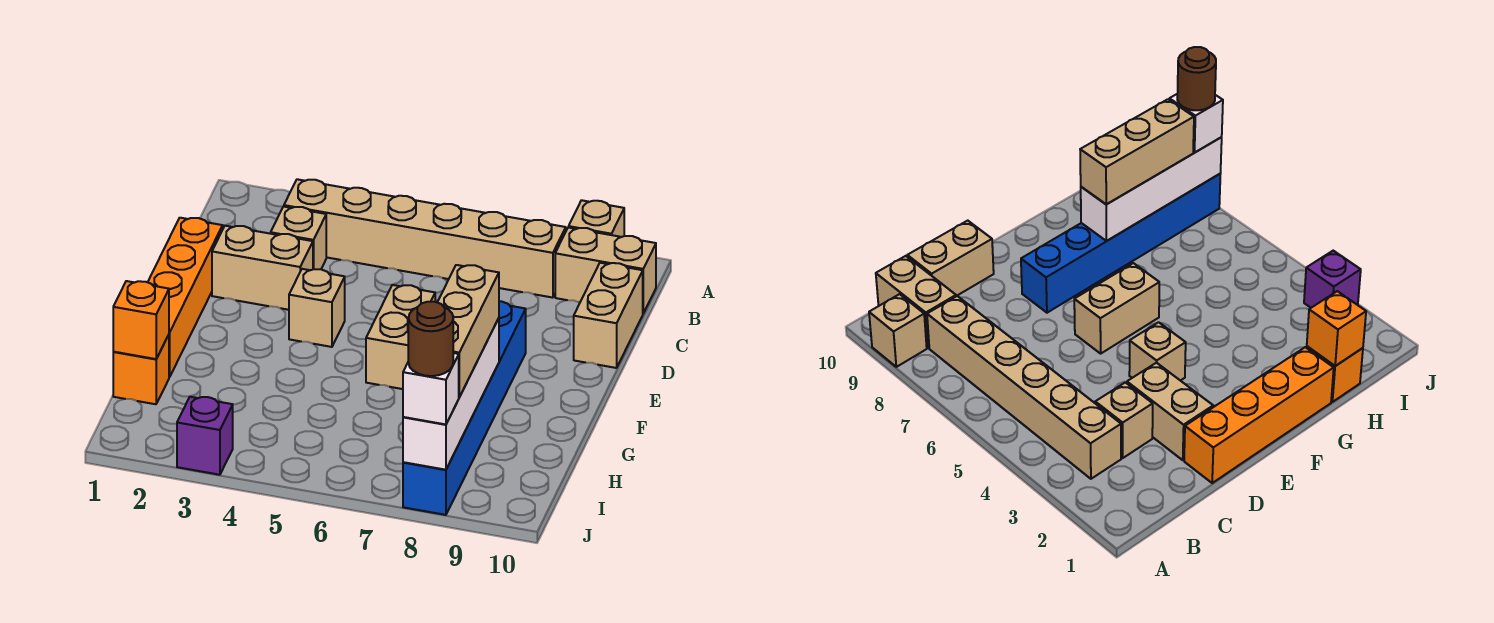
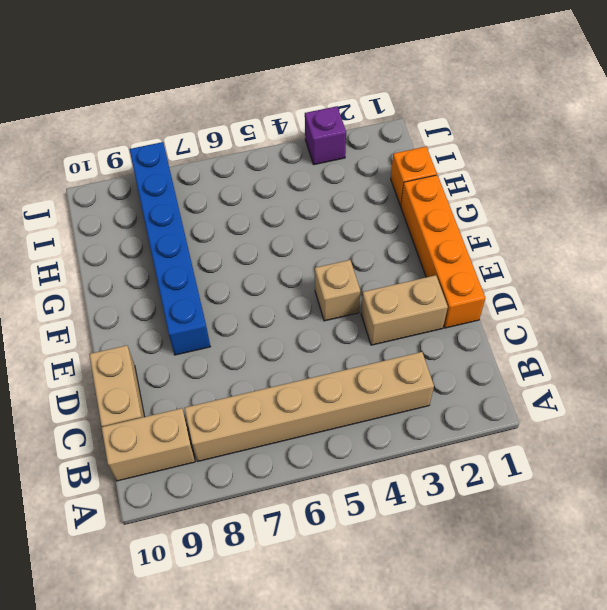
none -> tan brick A9 level 1
none -> tan brick C3 level 1
none -> tan brick E6:F6 level 1

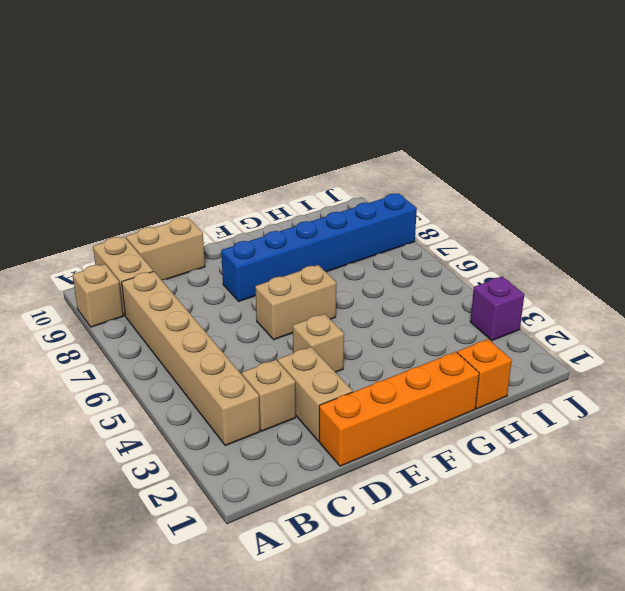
none -> white brick G8:J8 level 2
none -> orange brick H1 level 2
none -> tan brick G8:I8 level 3

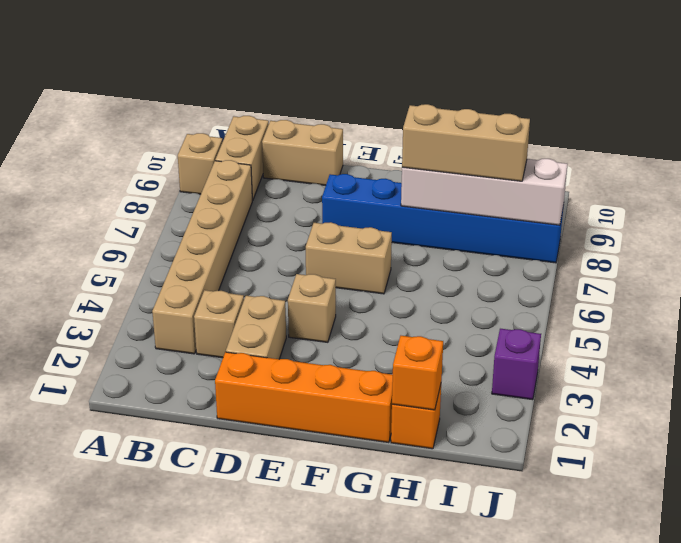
none -> white brick J8 level 3
none -> brown round brick J8 level 4

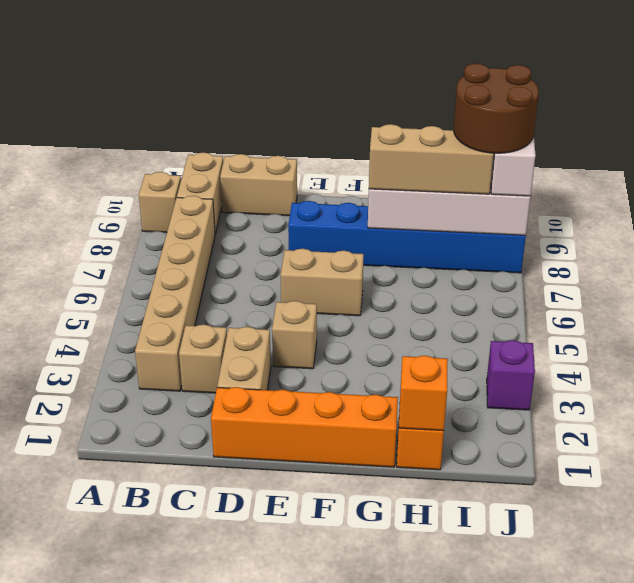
brown round brick I8:J9 level 4 -> brown round brick J8 level 4

